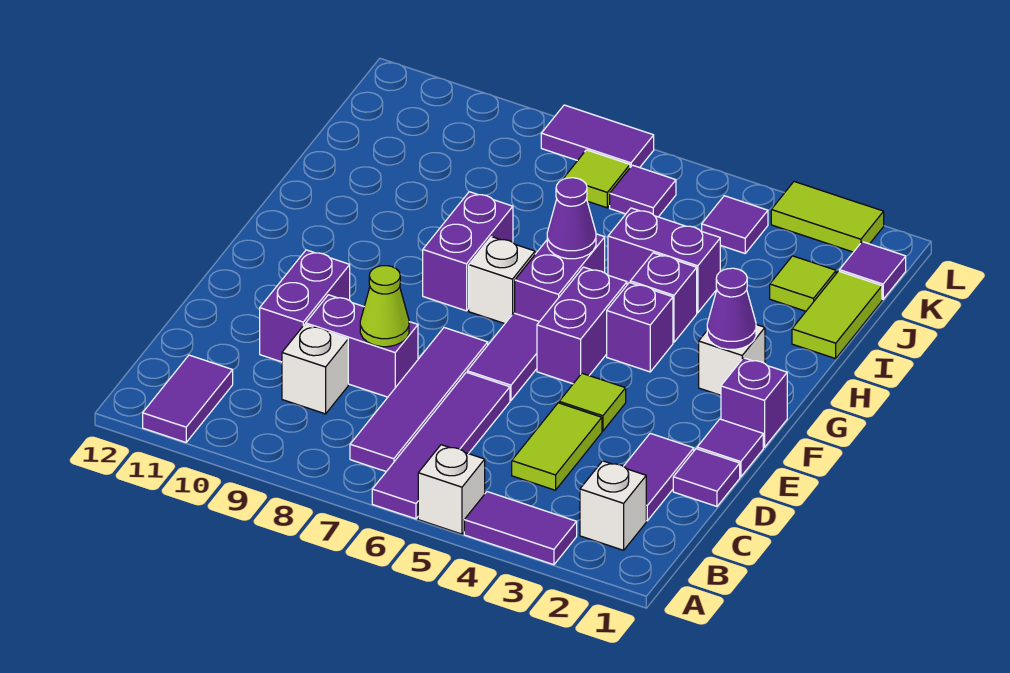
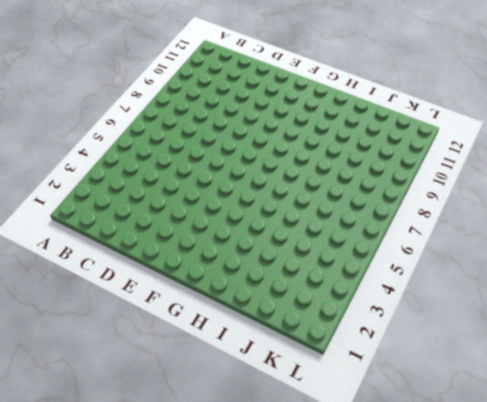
none -> purple tile A3:A4 level 1
none -> white brick A5 level 1
none -> purple tile A6:D6 level 1
none -> purple tile A11:B11 level 1

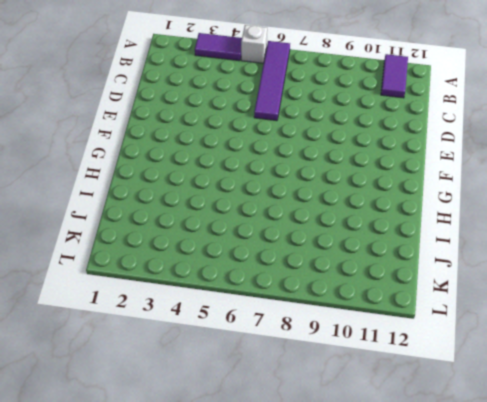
none -> white brick B2 level 1
none -> purple tile B7:E7 level 1
none -> purple tile C2:D2 level 1
none -> lime tile C4:D4 level 1

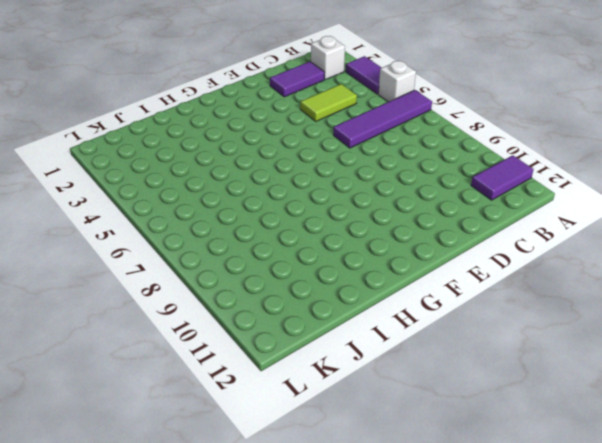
none -> purple tile B7:E7 level 1
none -> white brick C9 level 1
none -> purple tile D1 level 1
none -> purple brick D8:D9 level 1

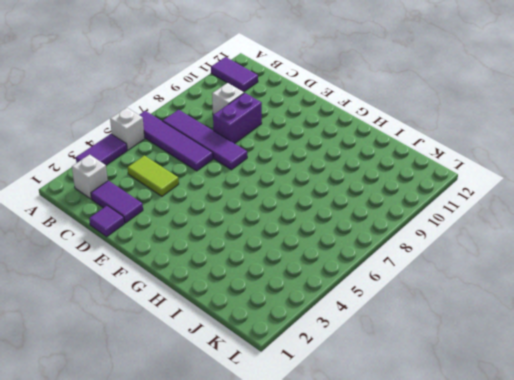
none -> purple brick D10:E10 level 1
none -> purple tile E1 level 1
none -> lime tile E4 level 1
none -> purple tile E6:F6 level 1

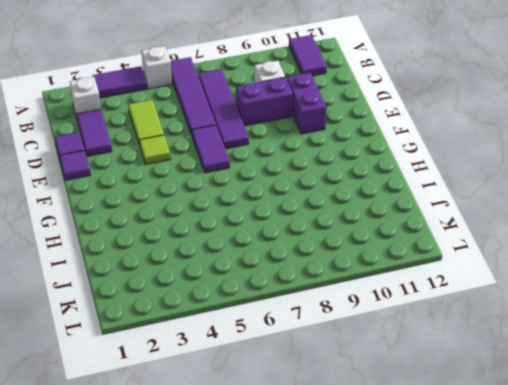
none -> purple brick F1 level 1
none -> purple brick F5:G5 level 1
none -> white brick G2 level 1
none -> purple brick G4 level 1

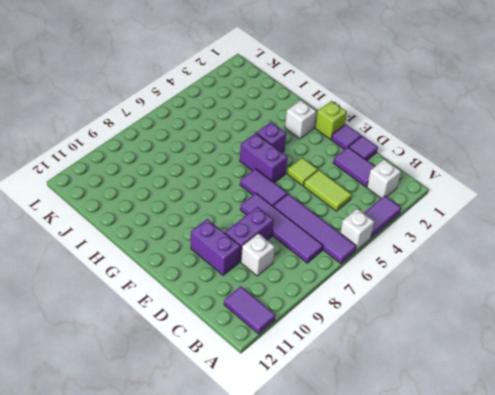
lime brick F1 level 1 -> purple brick F1 level 1
none -> purple brick G6:H6 level 1
none -> white brick G7 level 1
none -> purple brick G8:H8 level 1
none -> purple brick H4 level 1

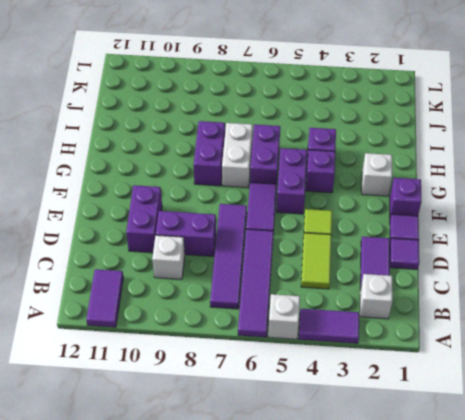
white brick G7:H7 level 1 -> white brick G7 level 1
none -> lime tile I1:J1 level 1
none -> purple brick I4:I5 level 1
none -> lime tile J2 level 1
none -> purple tile K1 level 1

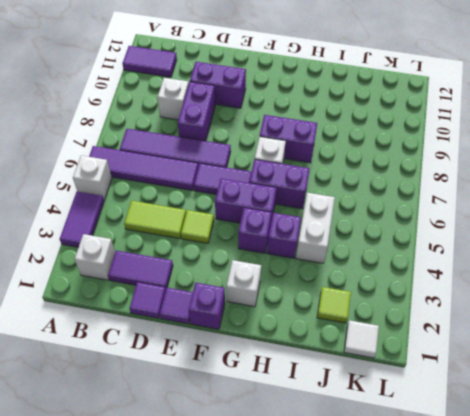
white brick I4:I5 level 1 -> purple brick I4:I5 level 1
white tile K1 level 1 -> purple tile K1 level 1
none -> lime tile I1:J1 level 1
none -> purple tile K4 level 1
none -> purple tile K6 level 1
none -> lime tile K7 level 1

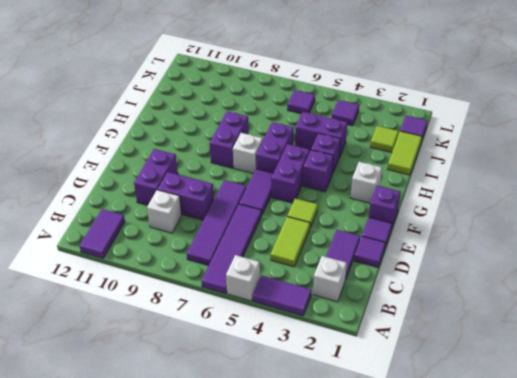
none -> lime tile K7 level 1
none -> lime tile L2:L3 level 1
none -> purple tile L7:L8 level 1
none -> lime cone D8 level 2

